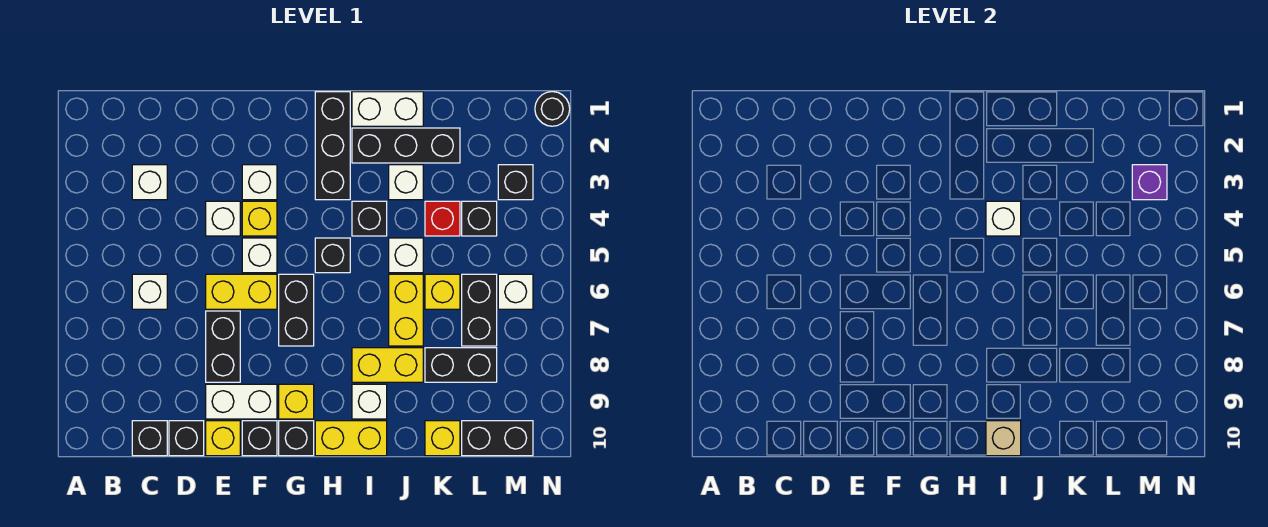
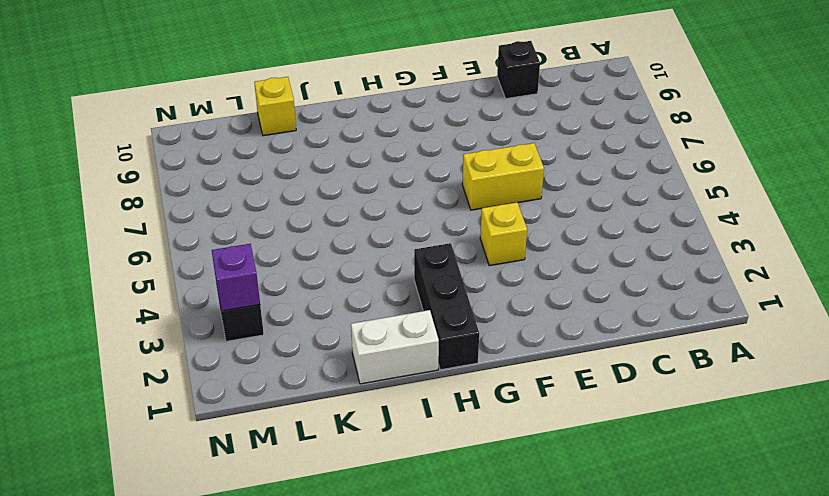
none -> white brick C3 level 1
none -> white brick C6 level 1
none -> black brick C10 level 1
none -> white brick E4 level 1

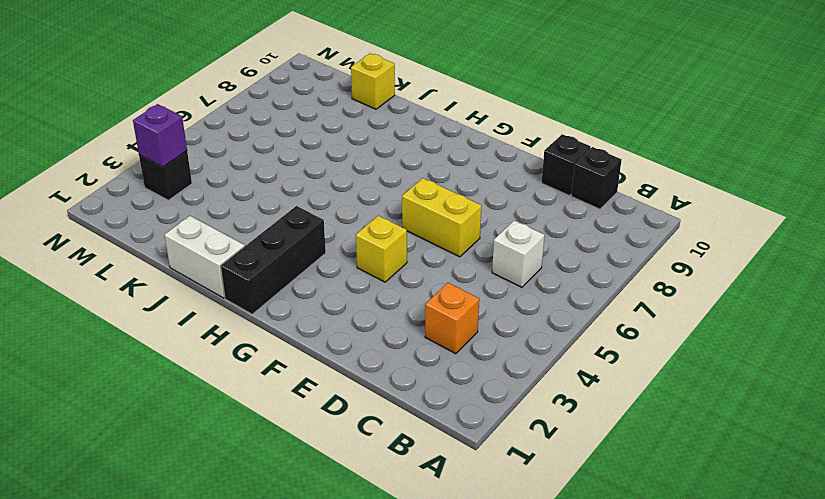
orange brick C3 level 1 -> white brick C3 level 1
none -> white brick E4 level 1
none -> black brick E7:E8 level 1
none -> white brick E9:F9 level 1
none -> yellow brick E10 level 1

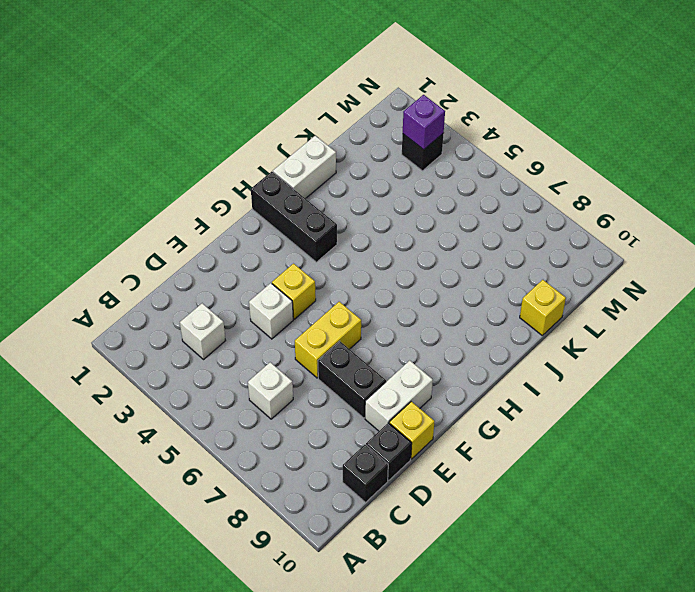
none -> white brick F3 level 1
none -> white brick F5 level 1
none -> black brick F10 level 1
none -> black brick G6:G7 level 1

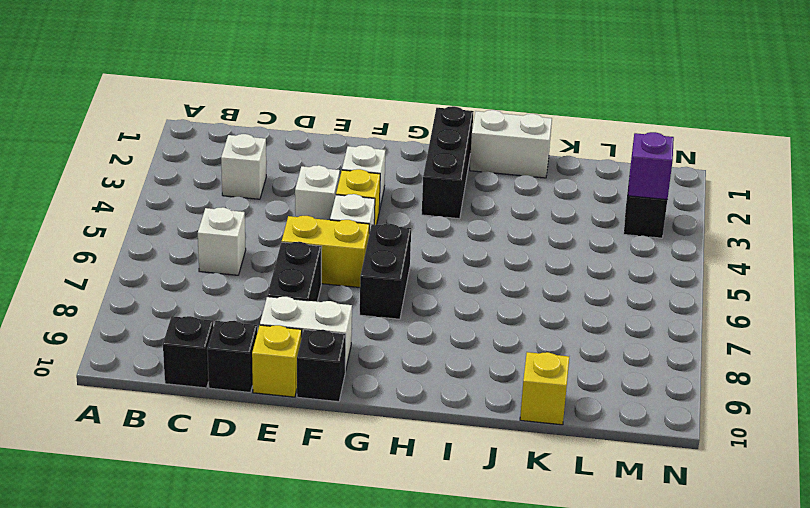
none -> yellow brick G9 level 1
none -> black brick G10 level 1
none -> black brick H5 level 1
none -> yellow brick H10:I10 level 1

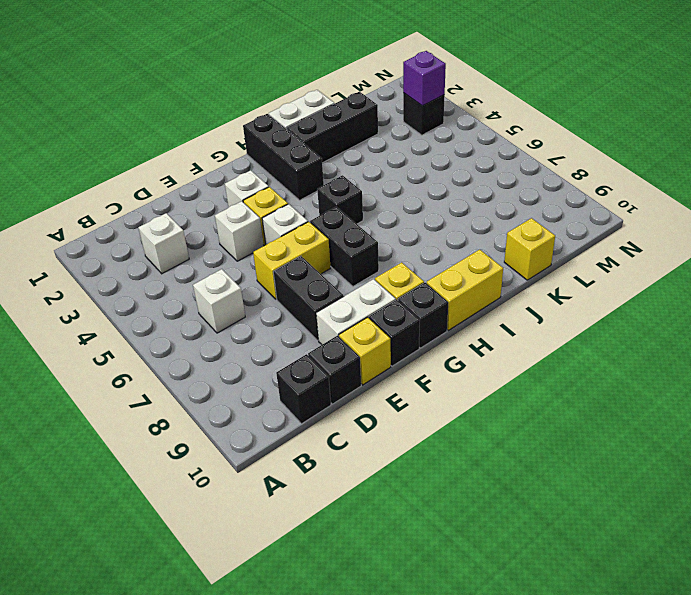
none -> black brick I4 level 1
none -> yellow brick I8:J8 level 1
none -> white brick I9 level 1
none -> white brick J3 level 1

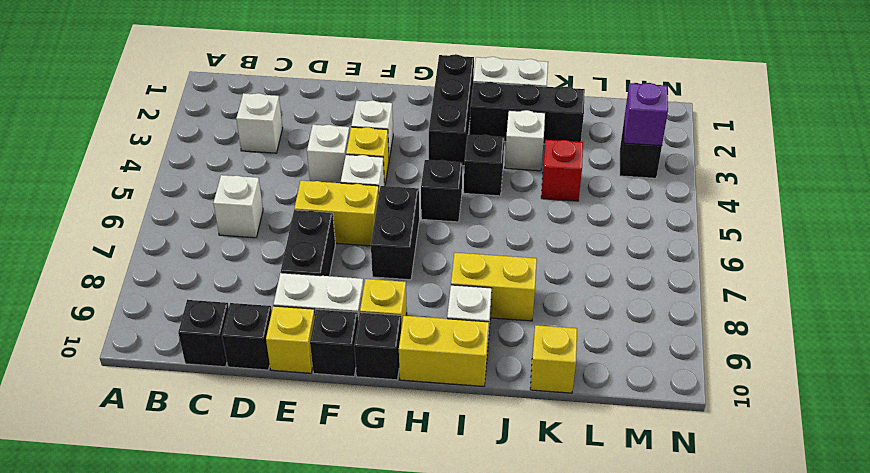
none -> white brick J5 level 1
none -> yellow brick J6:J7 level 1
none -> yellow brick K6 level 1
none -> black brick K8:L8 level 1

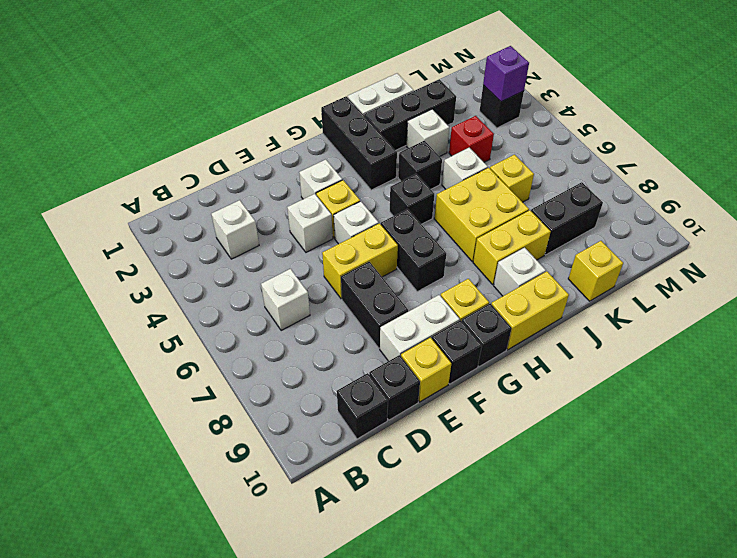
yellow brick I6:J7 level 1 -> yellow brick J6:J7 level 1
none -> black brick L4 level 1
none -> black brick L6:L7 level 1
none -> black brick L10:M10 level 1
none -> white brick M6 level 1

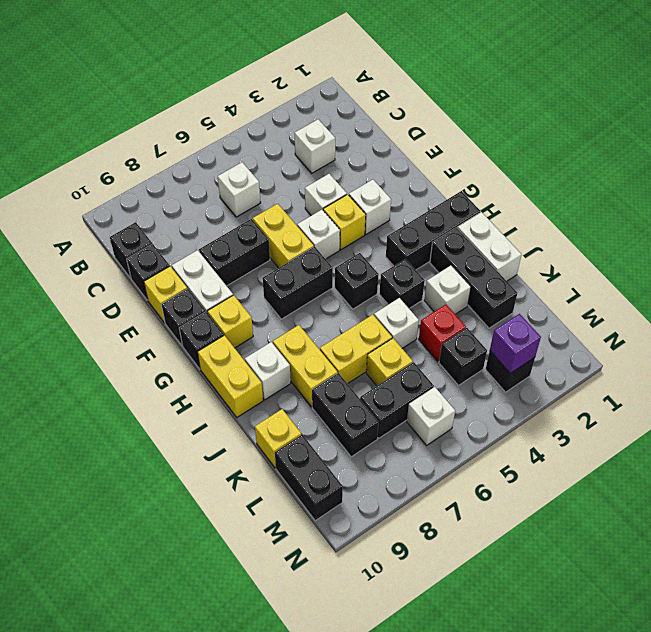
none -> black round brick N1 level 1
none -> white brick I4 level 2
none -> tan brick I10 level 2

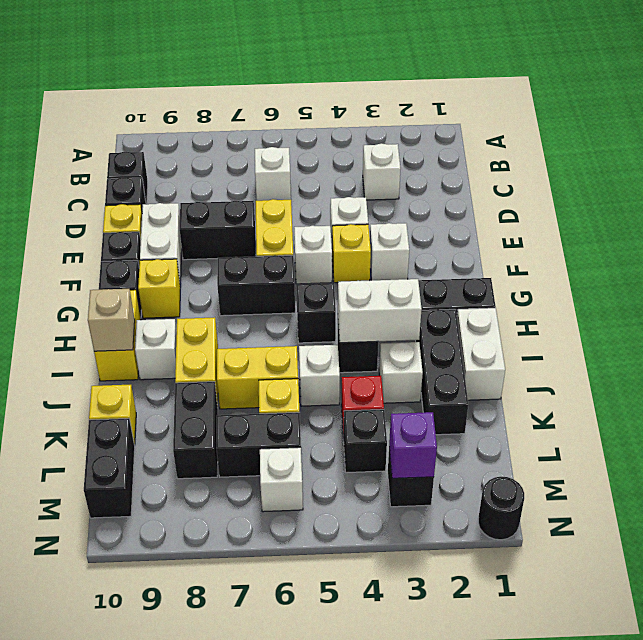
white brick I3:I4 level 2 -> white brick I4 level 2

